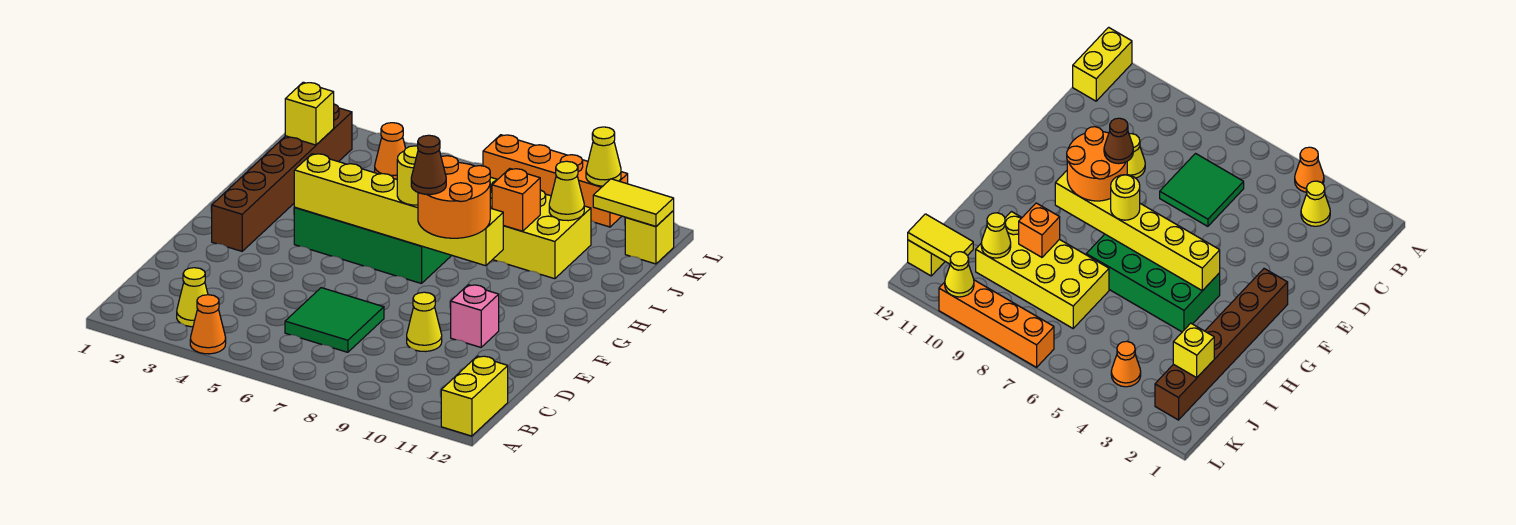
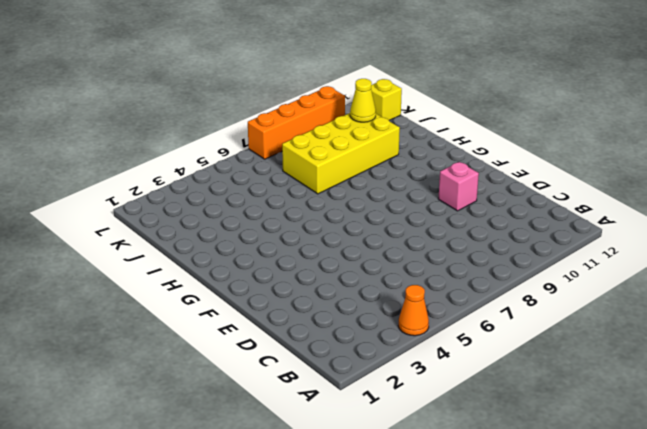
none -> yellow brick A12:B12 level 1
none -> yellow cone B3 level 1
none -> green tile C6:D7 level 1

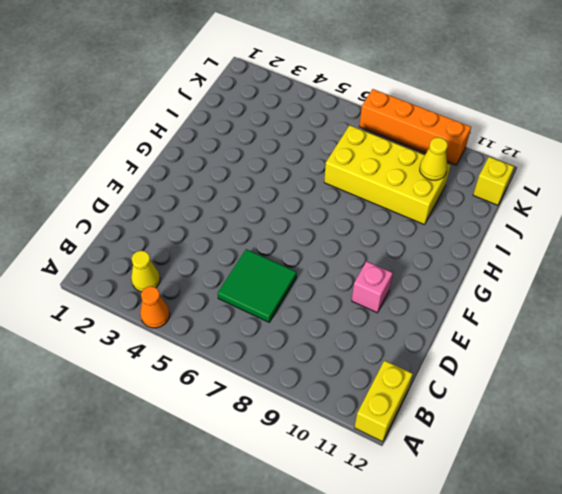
none -> yellow cone D9 level 1
none -> brown brick F2:K2 level 1
none -> green brick G4:H7 level 1

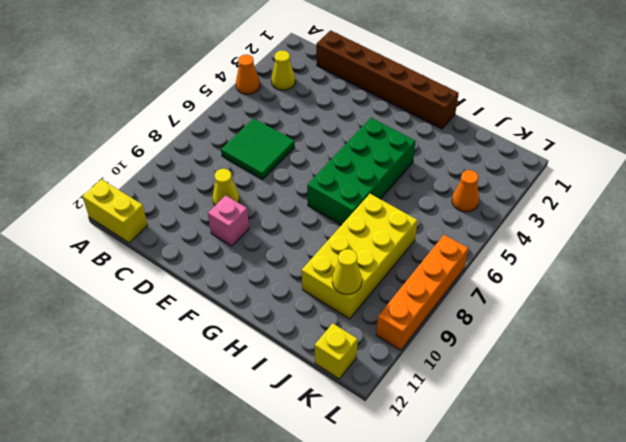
brown brick C1:H1 level 1 -> brown brick F2:K2 level 1
none -> yellow brick G4:G9 level 2
none -> orange brick I9 level 2
none -> yellow brick J2 level 2

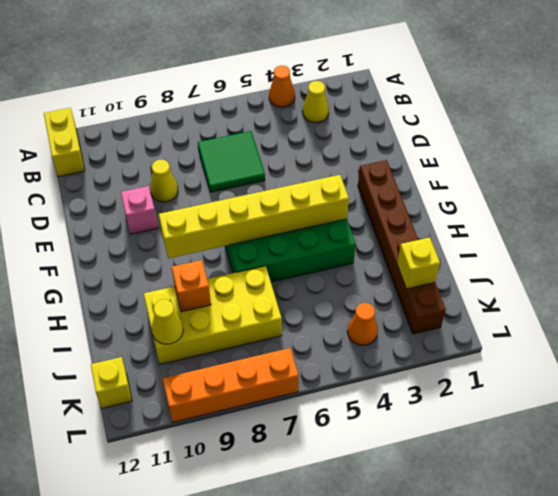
none -> yellow tile K11:K12 level 2
none -> yellow cone L10 level 2
none -> orange round brick F8:G9 level 3

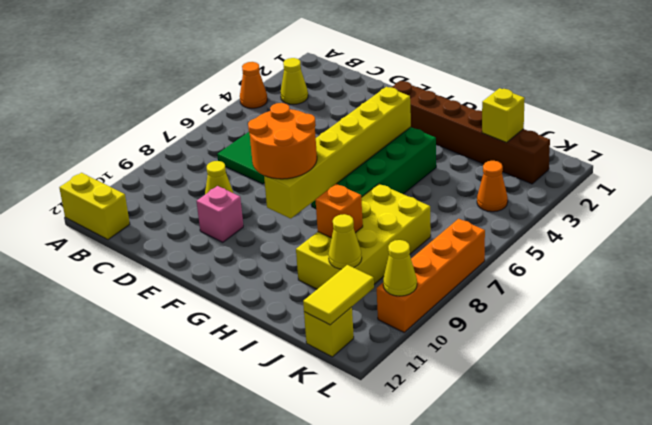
none -> yellow round brick G7 level 3
none -> brown cone F8 level 4

